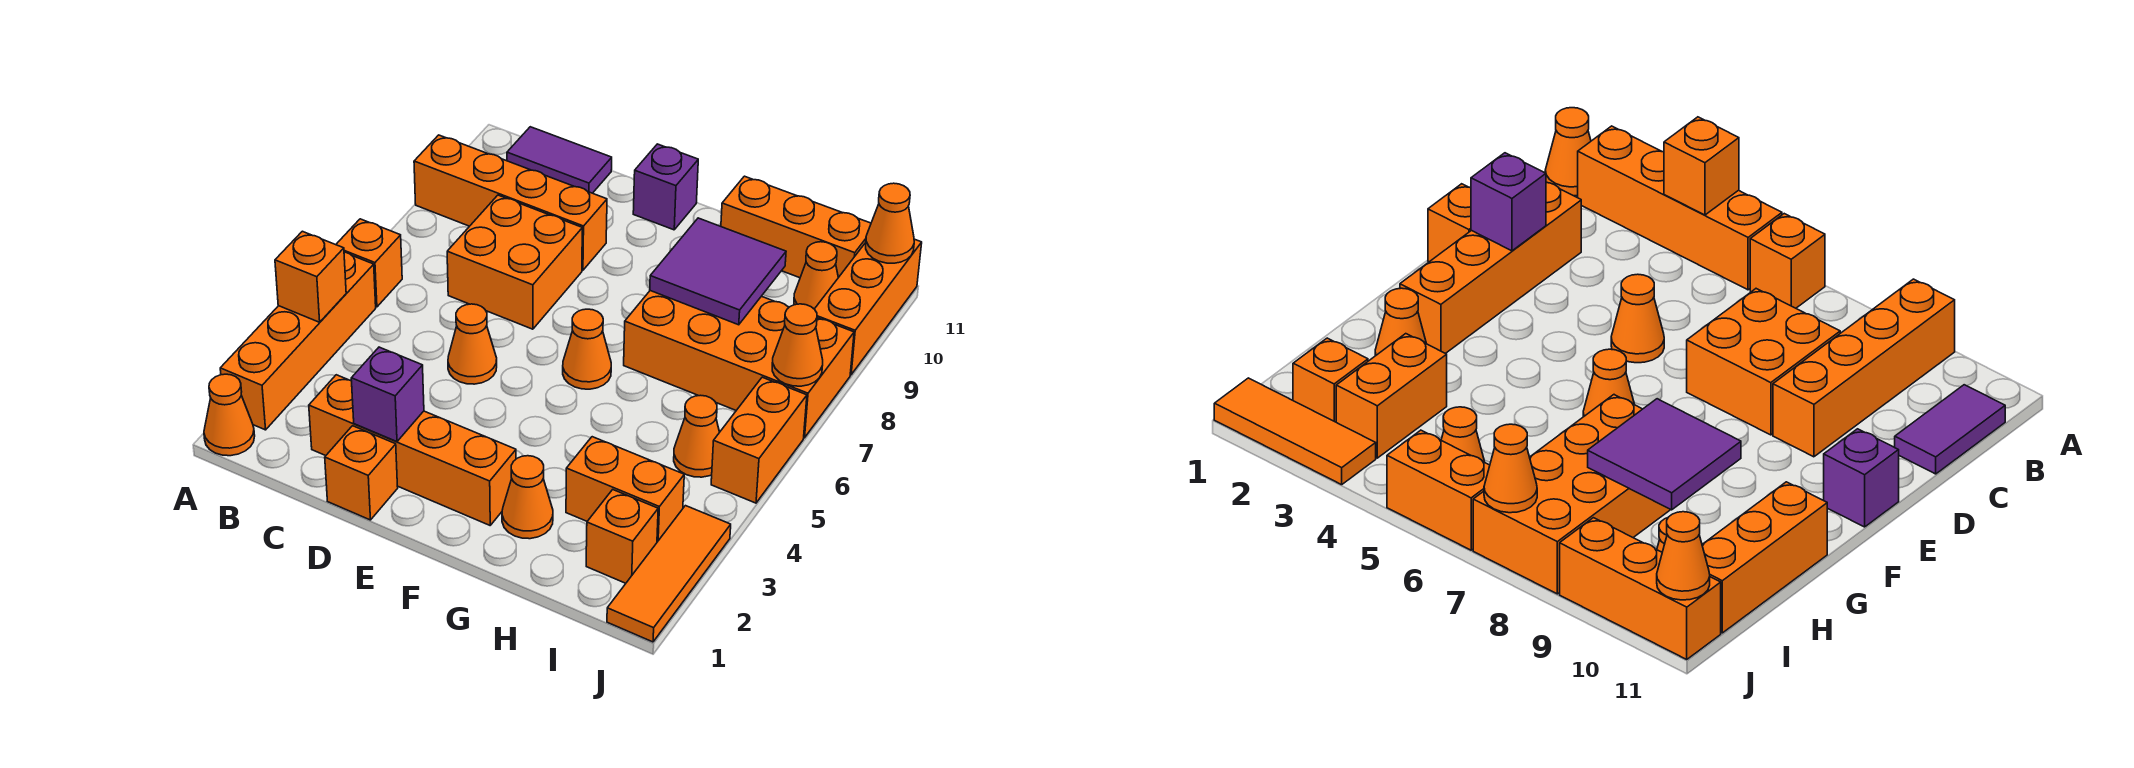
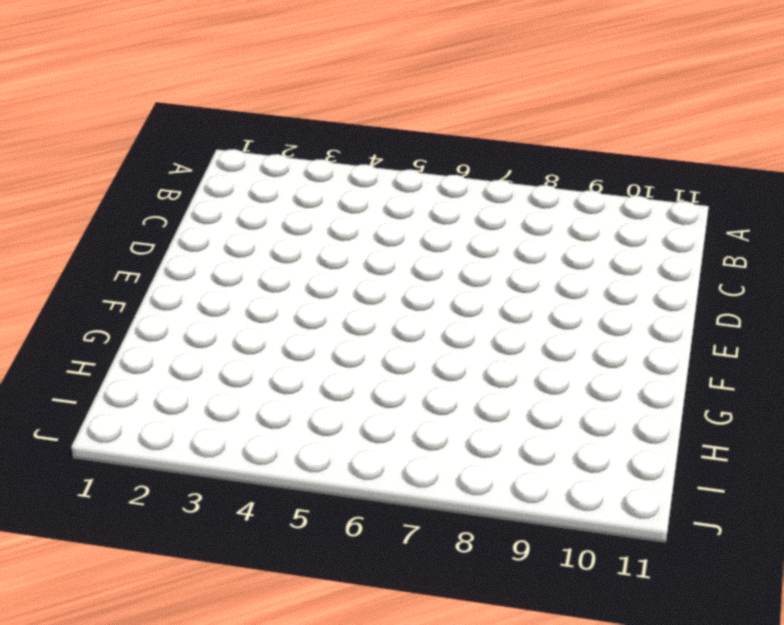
none -> orange cone A1 level 1
none -> orange brick A2:A5 level 1
none -> orange brick A6 level 1

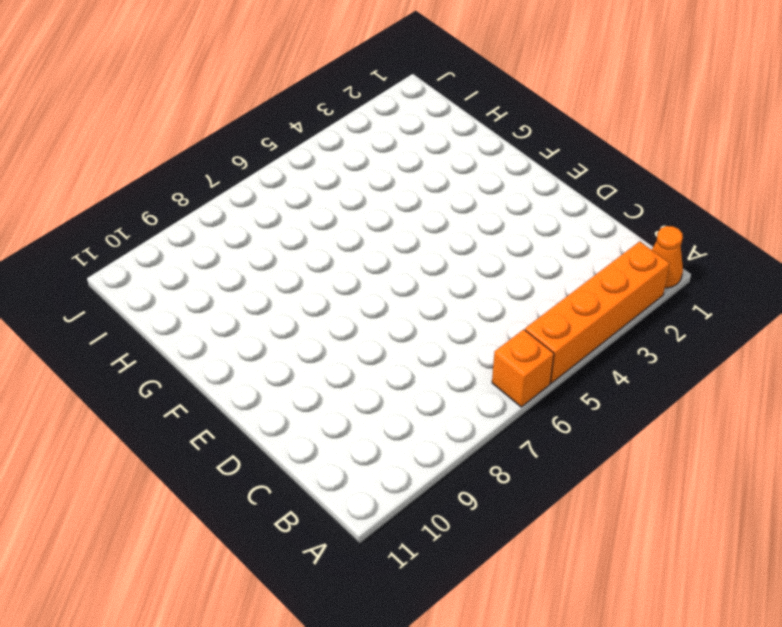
none -> orange brick A9:D9 level 1
none -> purple tile B11:C11 level 1
none -> orange brick C2:F2 level 1

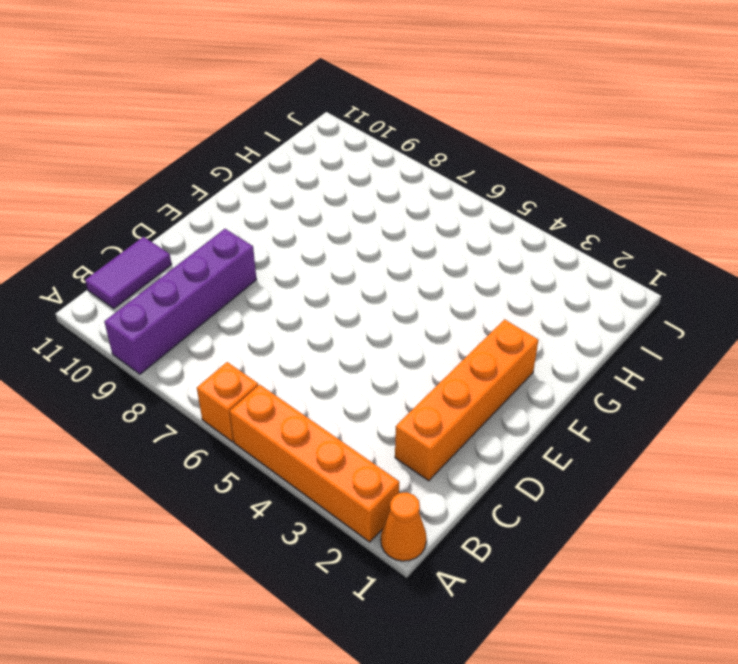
purple brick A9:D9 level 1 -> orange brick A9:D9 level 1
none -> orange brick C7:D8 level 1
none -> orange brick D1 level 1
none -> orange cone D5 level 1

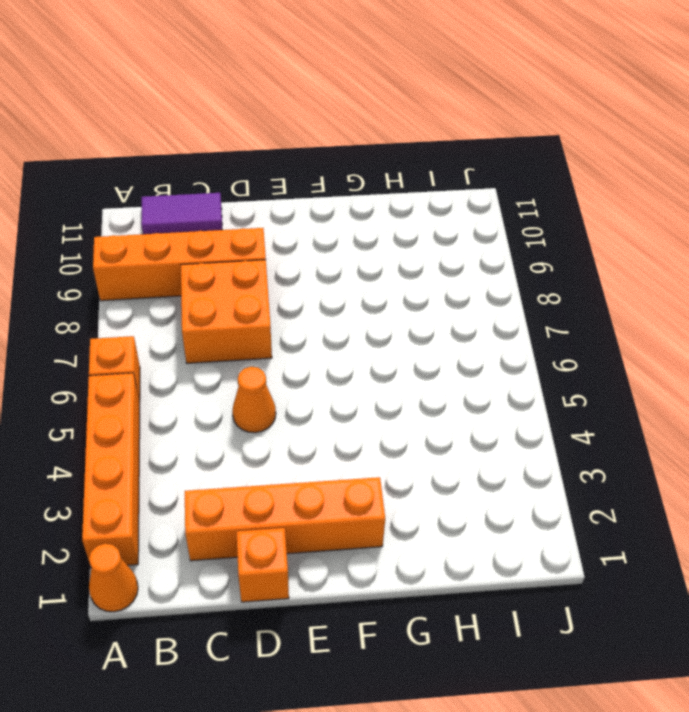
none -> purple brick E11 level 1
none -> orange cone F6 level 1
none -> orange cone G2 level 1

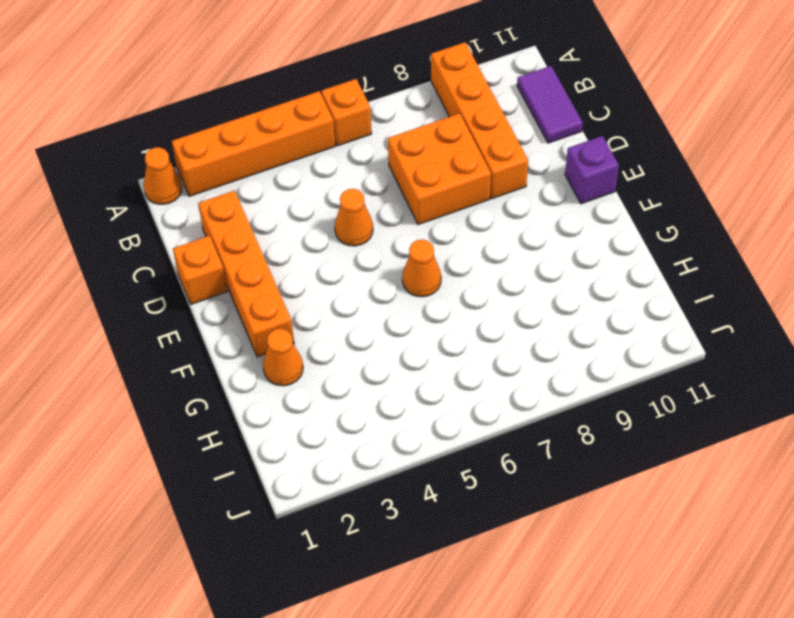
none -> orange brick G7:J8 level 1
none -> orange brick G11:I11 level 1
none -> orange brick H3:I3 level 1

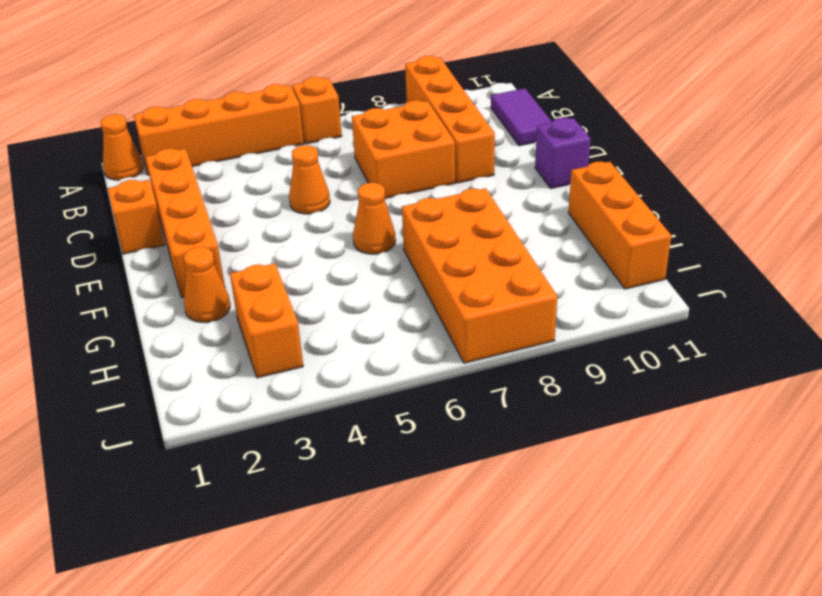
none -> orange brick I2 level 1
none -> orange cone I5 level 1
none -> orange cone I10 level 1

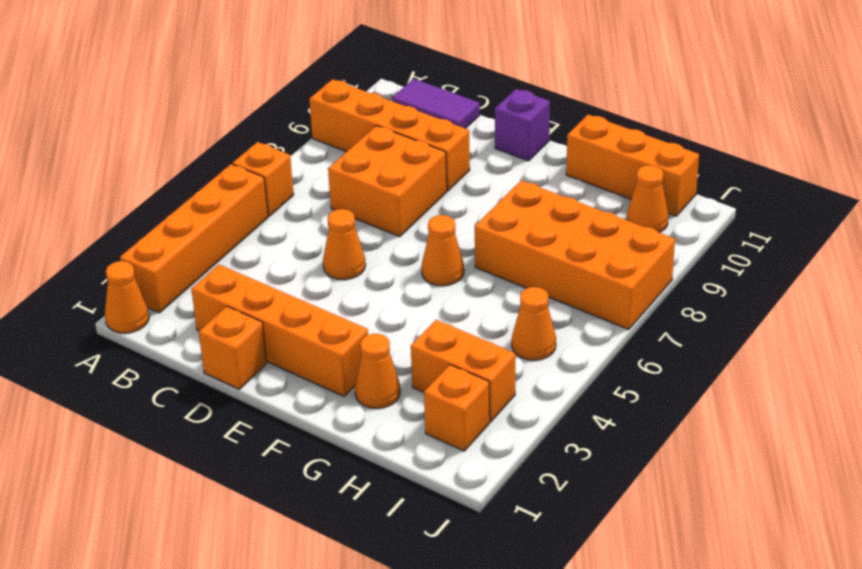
none -> orange tile J1:J3 level 1
none -> orange brick J5:J6 level 1
none -> orange brick J9:J11 level 1

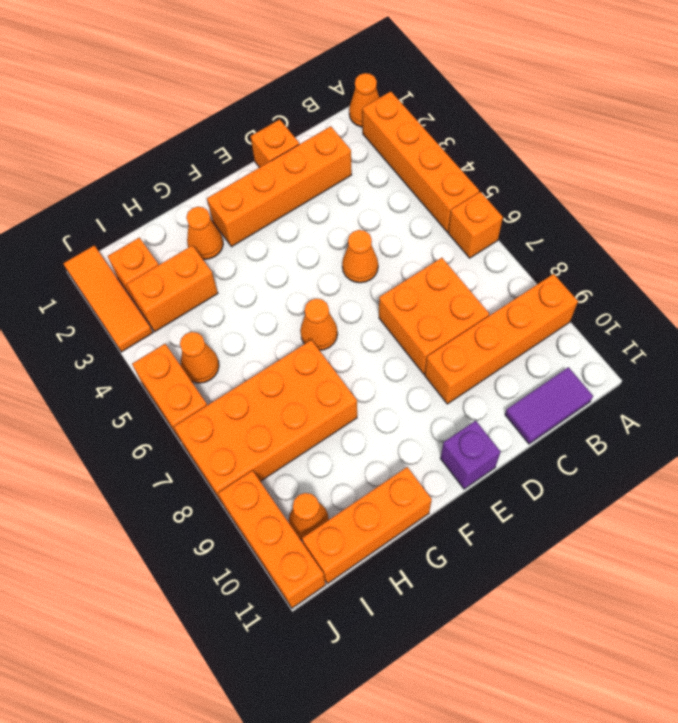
none -> orange brick A4 level 2
none -> purple brick D2 level 2
none -> purple tile G8:H9 level 2

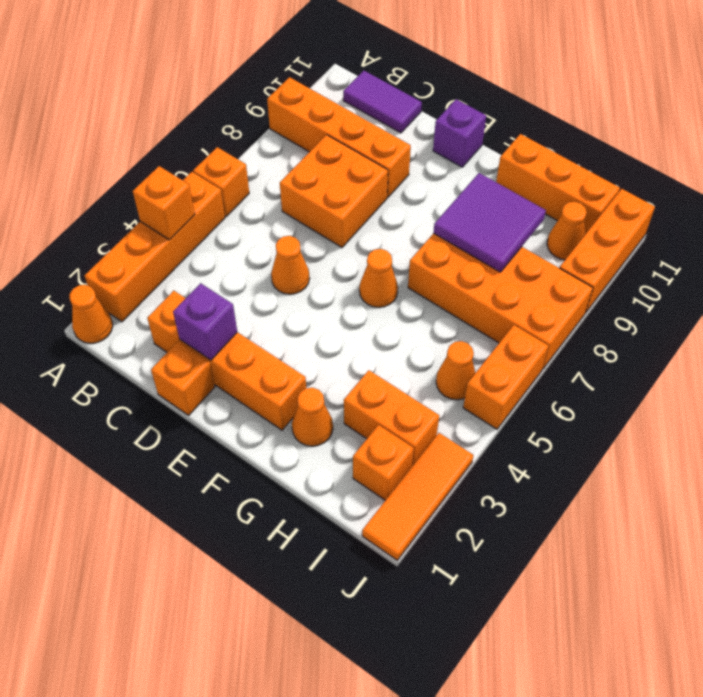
none -> orange cone J7 level 2
none -> orange cone J11 level 2

